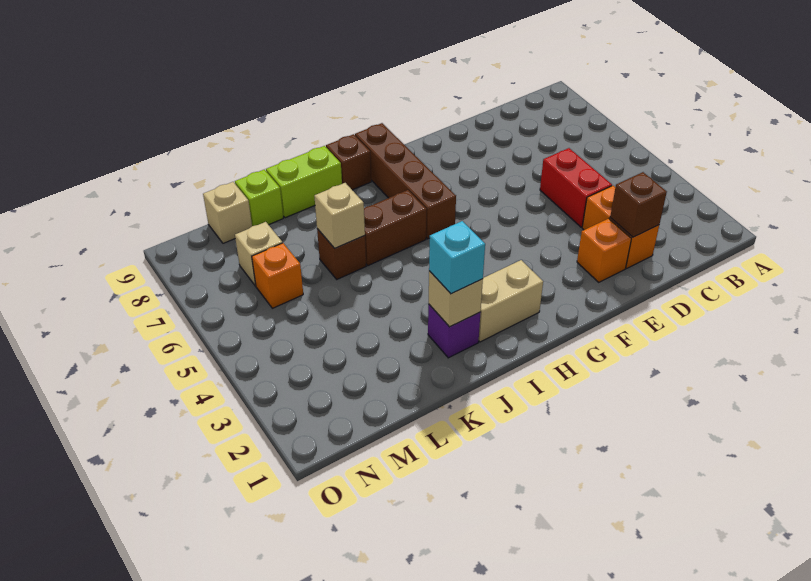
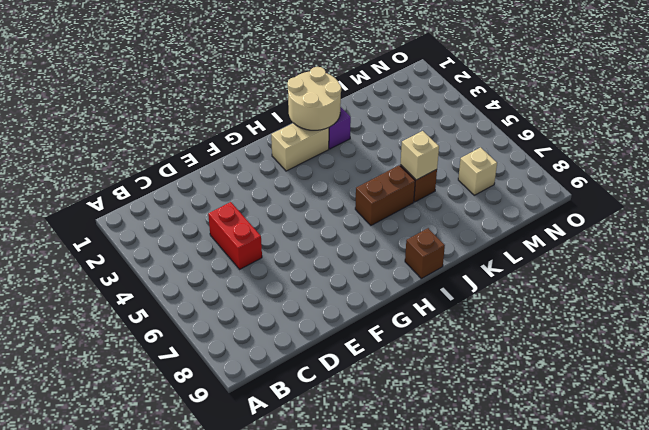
tan round brick I1:J2 level 2 -> tan brick J2 level 2
none -> orange brick D2:D3 level 1
none -> orange brick E2 level 1
none -> brown brick H6:H9 level 1

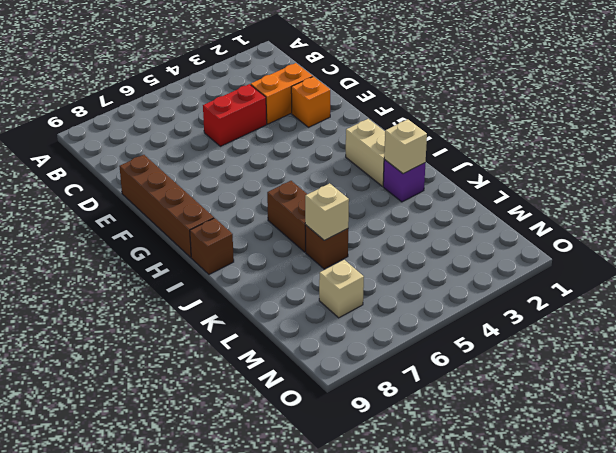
brown brick E9:H9 level 1 -> brown brick H6:H9 level 1
none -> lime brick J9:K9 level 1
none -> lime brick L9 level 1
none -> orange brick M6 level 1

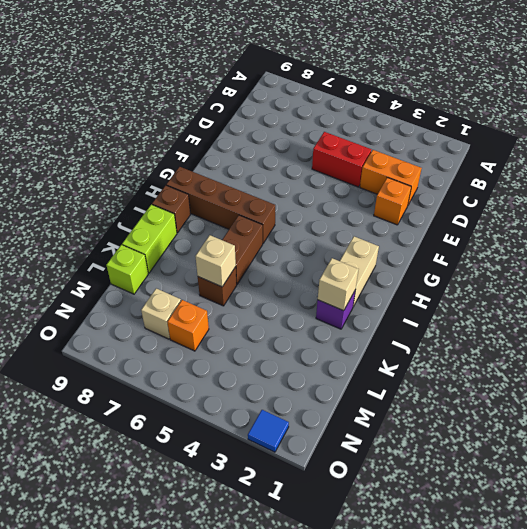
blue tile O2 level 1 -> none
none -> tan brick M9 level 1
none -> brown brick D2 level 2
none -> cyan brick J2 level 3

